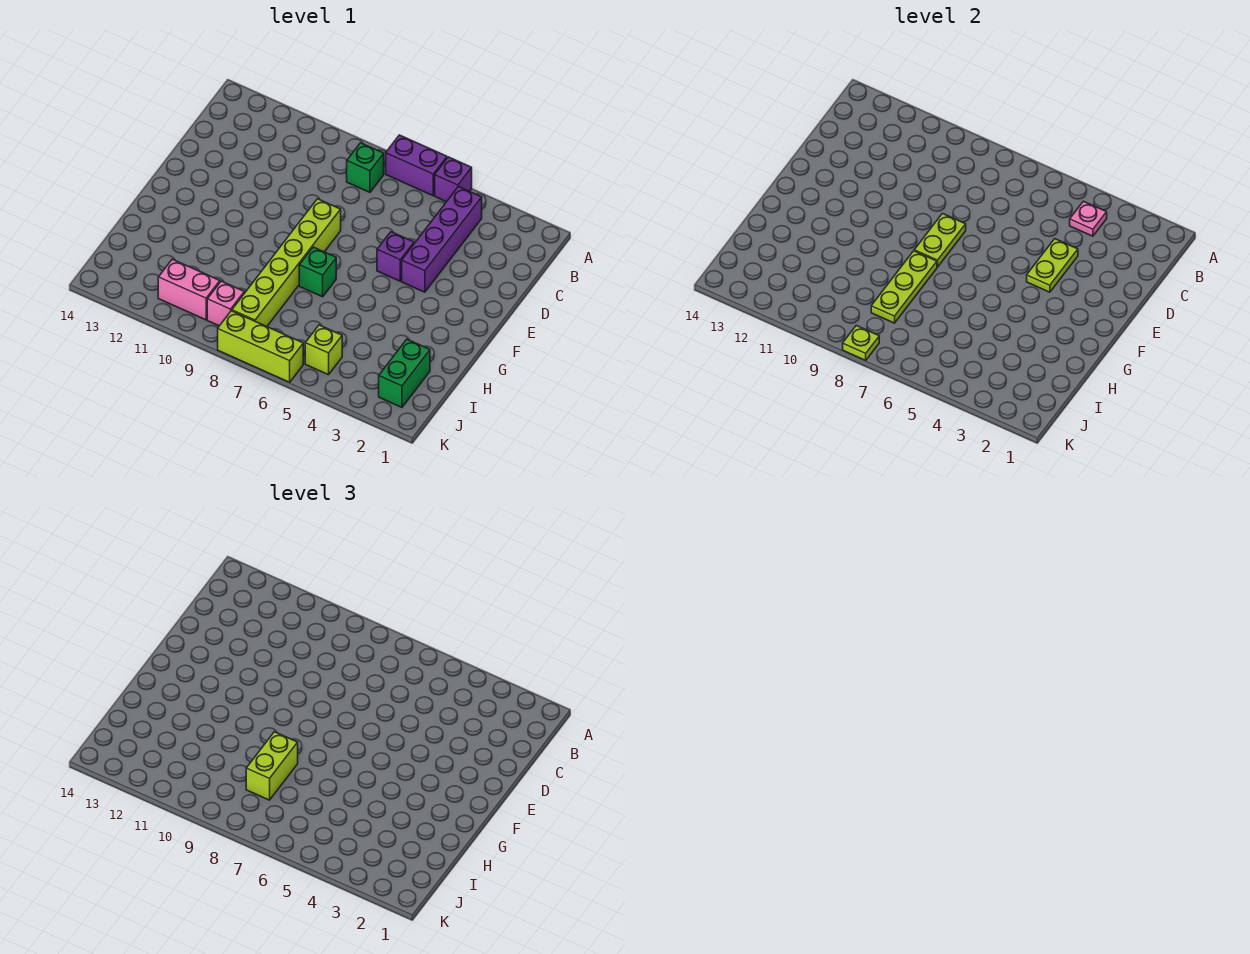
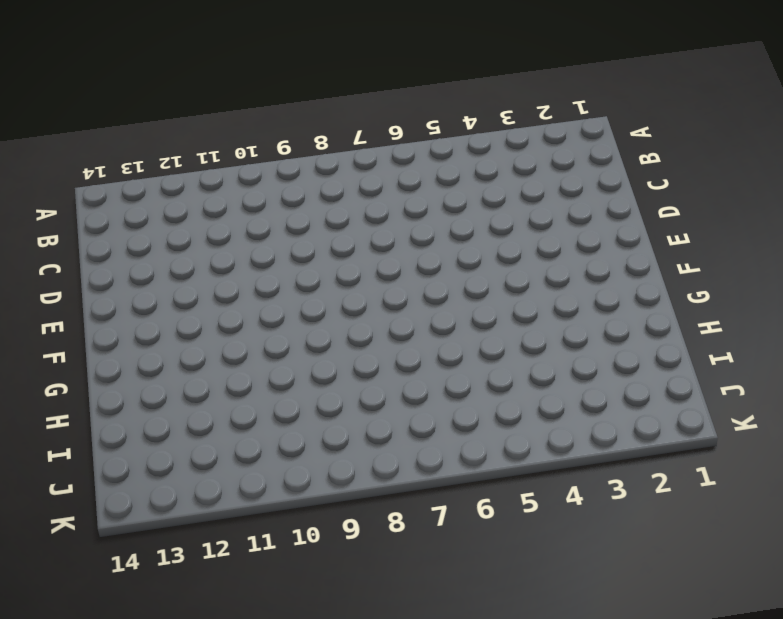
none -> purple brick A5 level 1
none -> purple brick A6:A7 level 1
none -> purple brick B4:E4 level 1

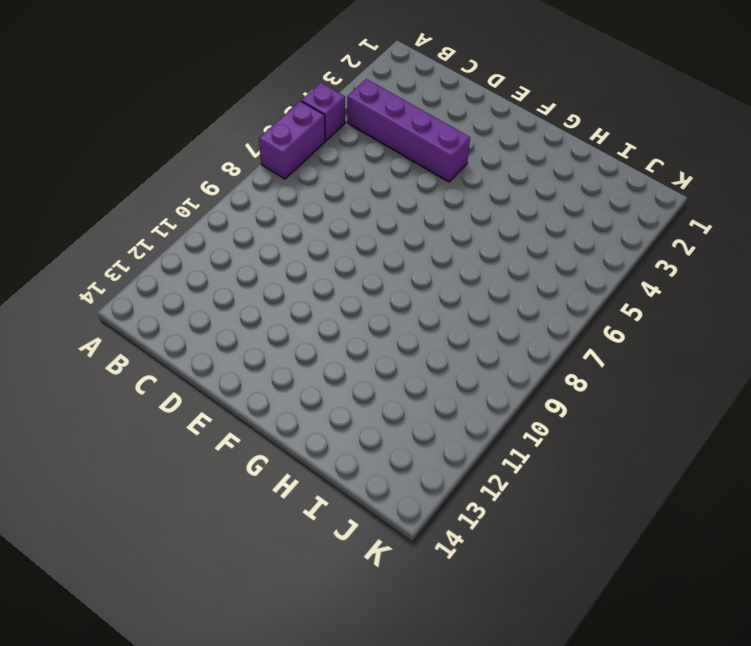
none -> green brick B8 level 1
none -> purple brick E5 level 1
none -> lime brick E8:J8 level 1

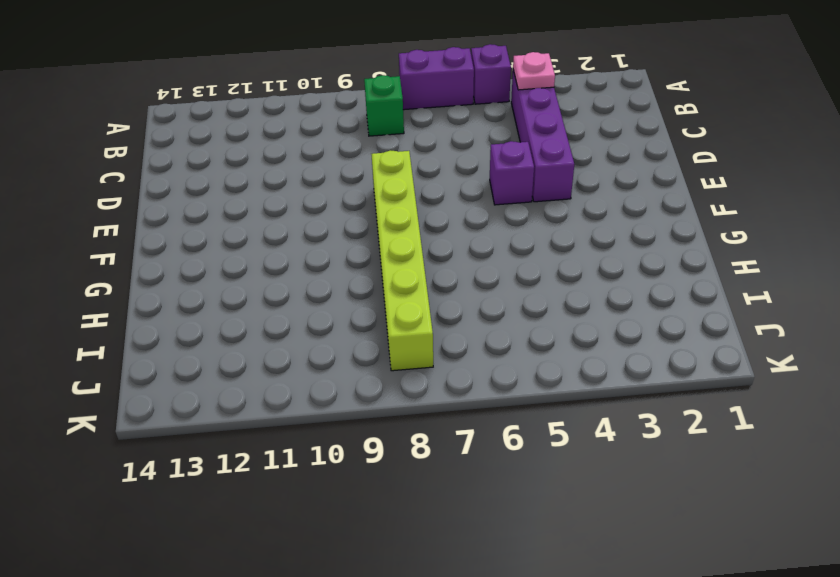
none -> green brick G7 level 1
none -> green brick I2:J2 level 1
none -> lime brick J5 level 1

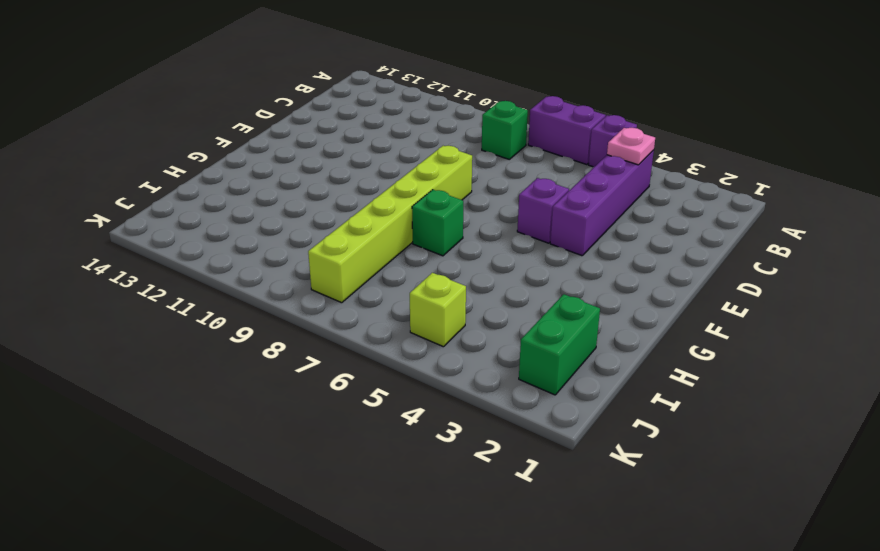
none -> pink brick J9 level 1
none -> pink brick J10:J11 level 1
none -> lime brick K6:K8 level 1

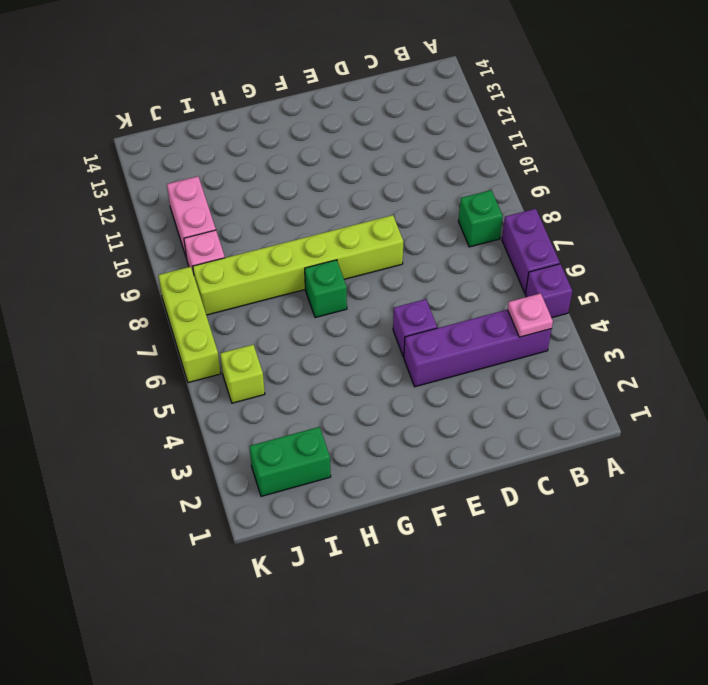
none -> lime plate D4:E4 level 2
none -> lime plate E8:F8 level 2
none -> lime plate G8:I8 level 2

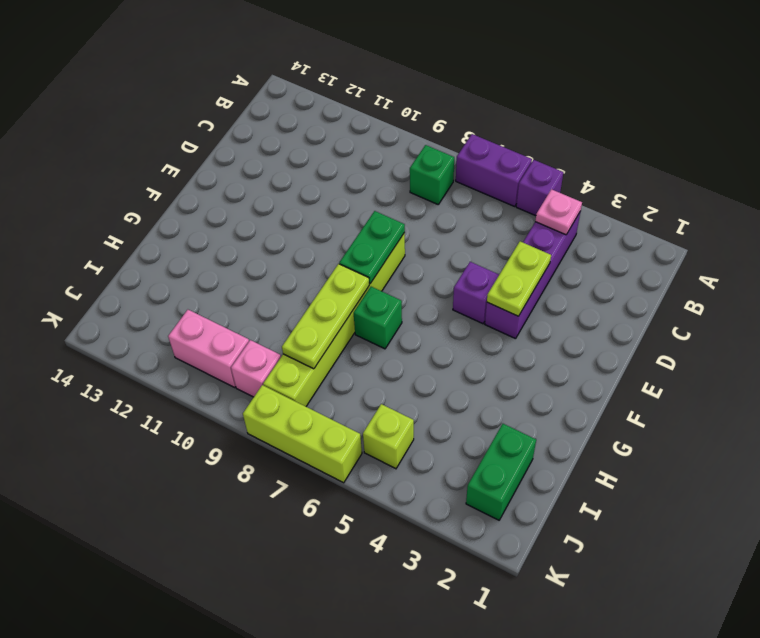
green plate E8:F8 level 2 -> lime plate E8:F8 level 2
none -> lime plate K8 level 2
none -> lime brick H8:I8 level 3

